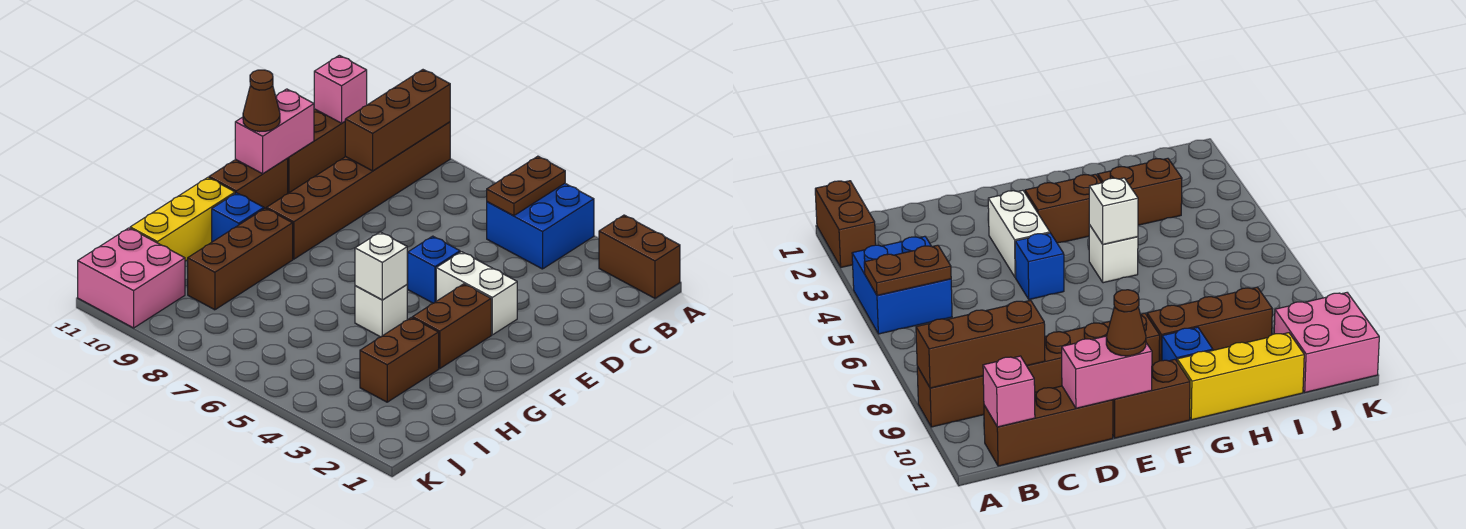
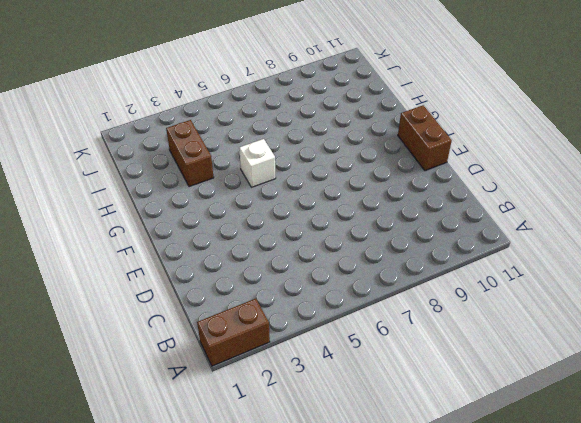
none -> blue brick A4:B5 level 1
none -> brown brick A9:F9 level 1
none -> brown brick B11:D11 level 1

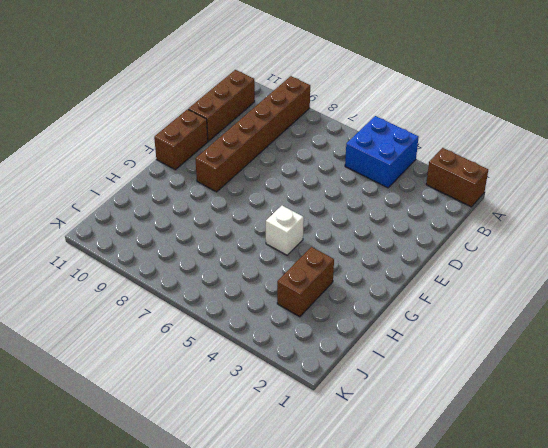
none -> white brick E3:E4 level 1
none -> blue brick E5 level 1
none -> brown brick F3:G3 level 1

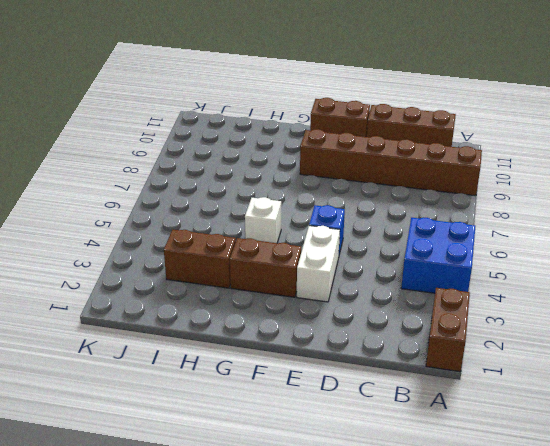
none -> brown brick G9:I9 level 1
none -> blue brick G10 level 1
none -> yellow brick G11:I11 level 1

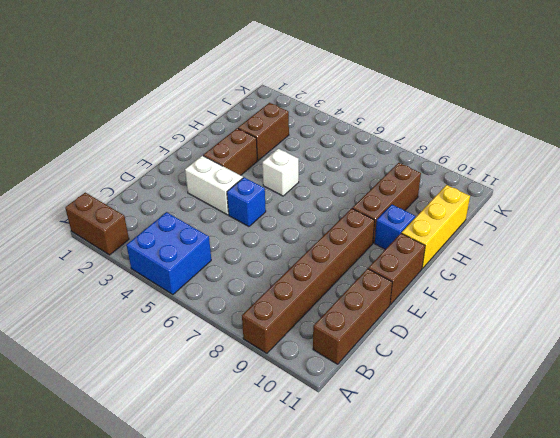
none -> pink brick J10:K11 level 1
none -> brown plate A5:B5 level 2
none -> brown brick A9:C9 level 2

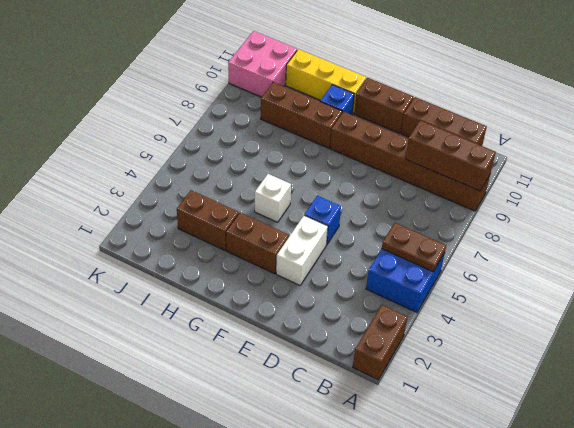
none -> pink brick B11 level 2
none -> pink brick D11:E11 level 2
none -> white brick G5 level 2

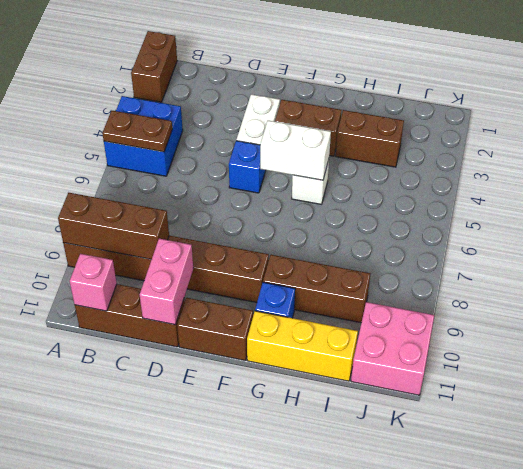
pink brick D10:D11 level 2 -> pink brick D11:E11 level 2
white brick F5:G5 level 2 -> white brick G5 level 2
none -> brown cone E11 level 3

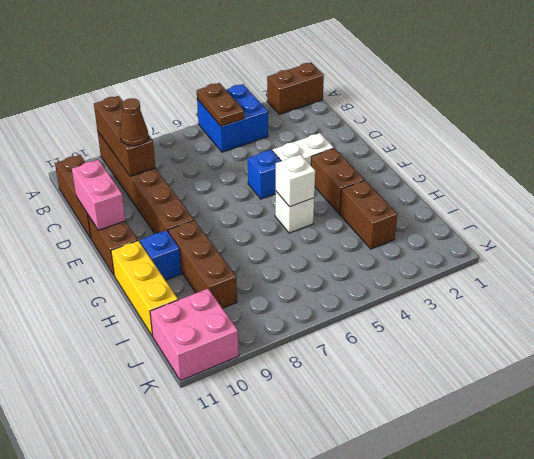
brown cone C9 level 3 -> brown cone E11 level 3
none -> pink brick B11 level 2

